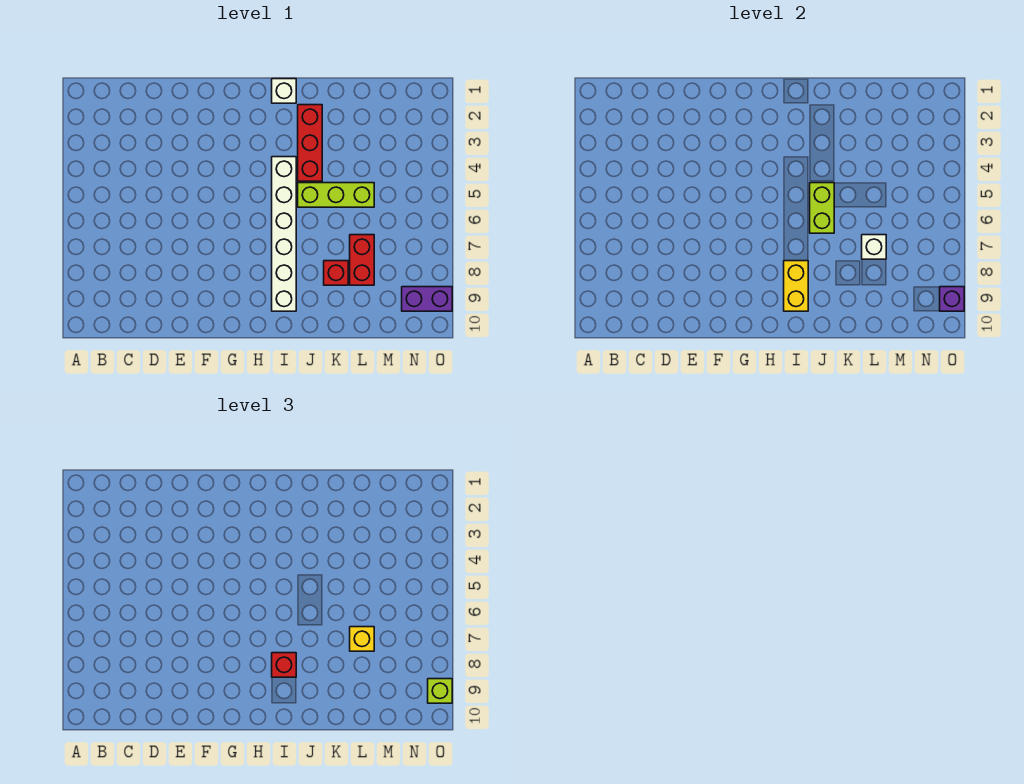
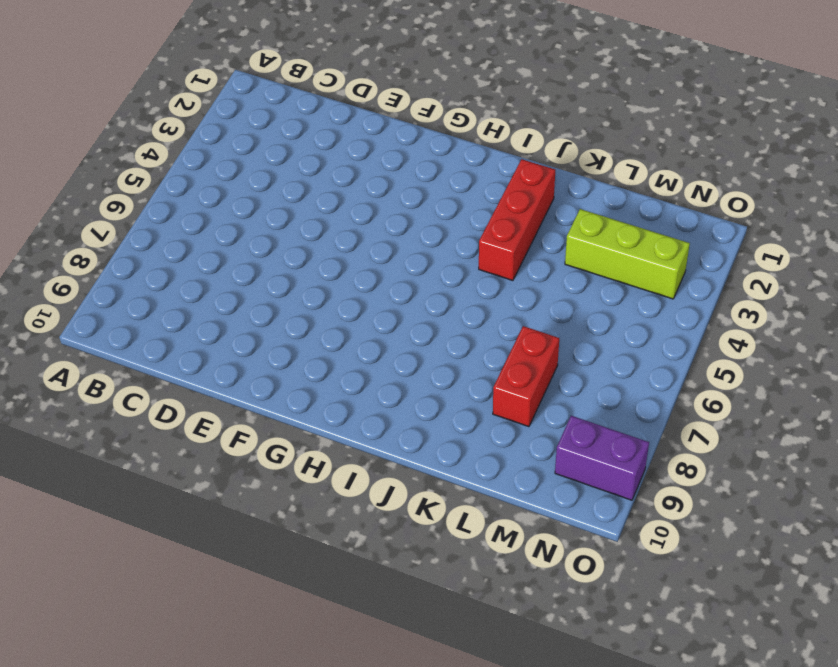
lime brick L3:N3 level 1 -> lime brick J5:L5 level 1
none -> white brick I1 level 1
none -> white brick I4:I9 level 1
none -> red brick K8 level 1

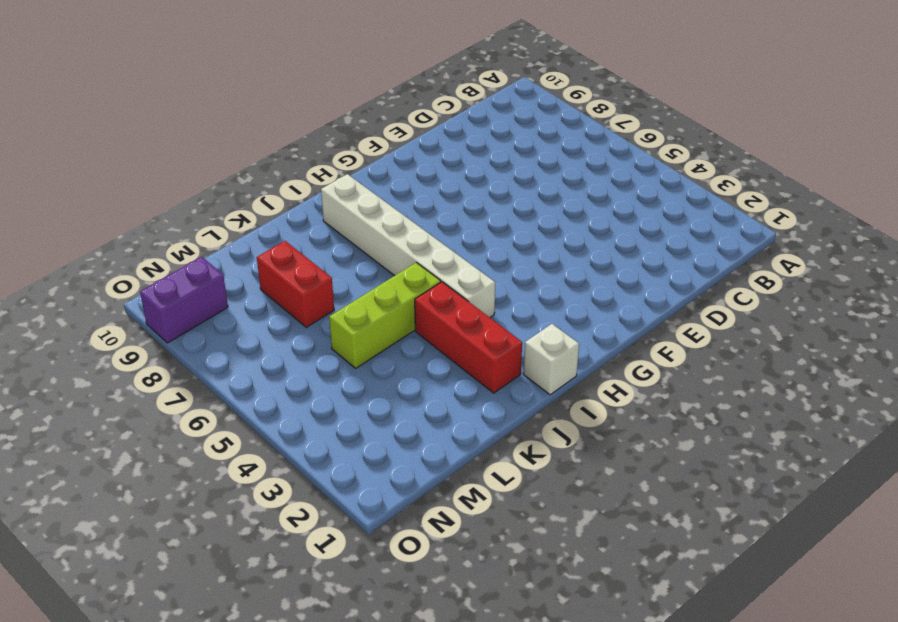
none -> red brick K8 level 1
none -> yellow brick I8:I9 level 2
none -> lime brick J5:J6 level 2

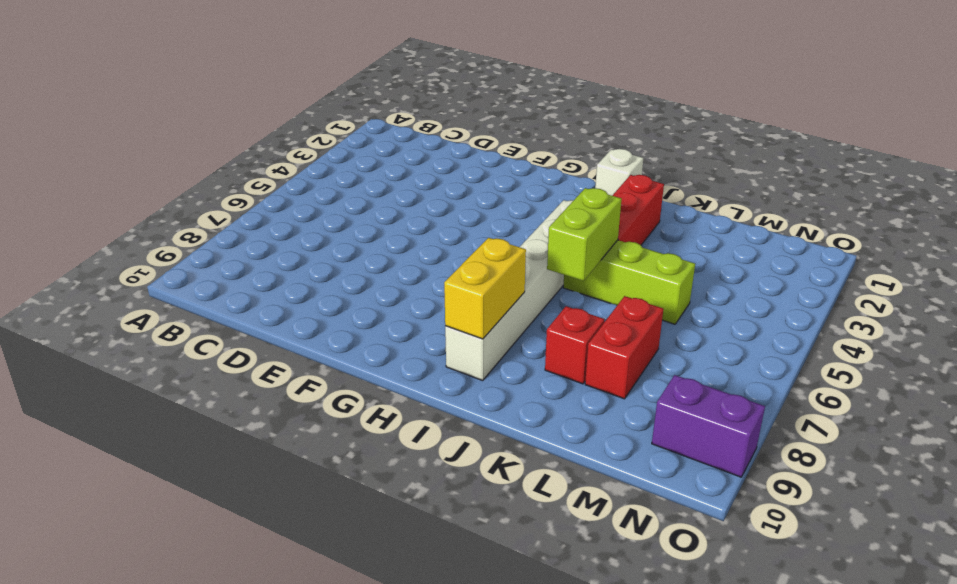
none -> white brick L7 level 2
none -> purple brick O9 level 2
none -> red brick I8 level 3

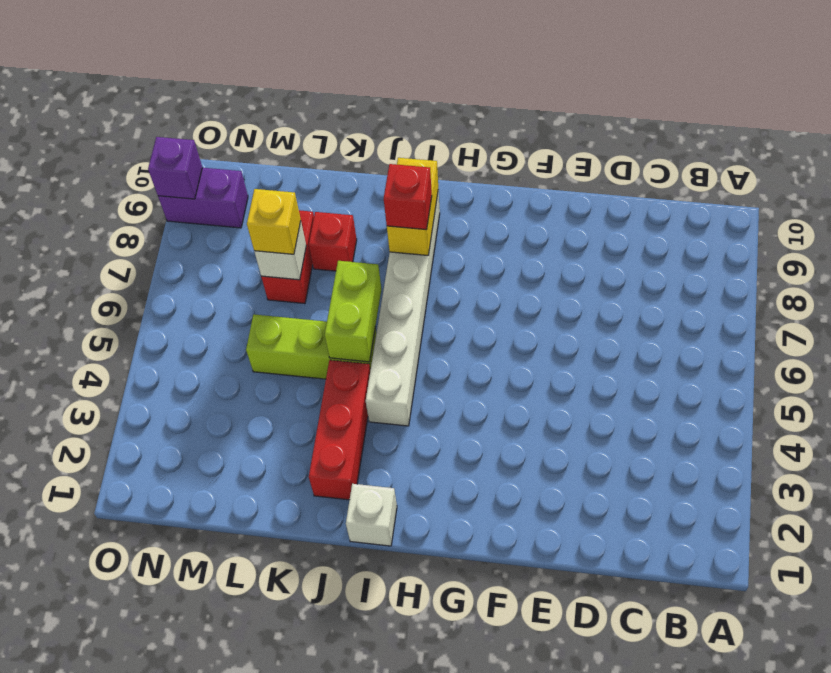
none -> lime brick O9 level 3

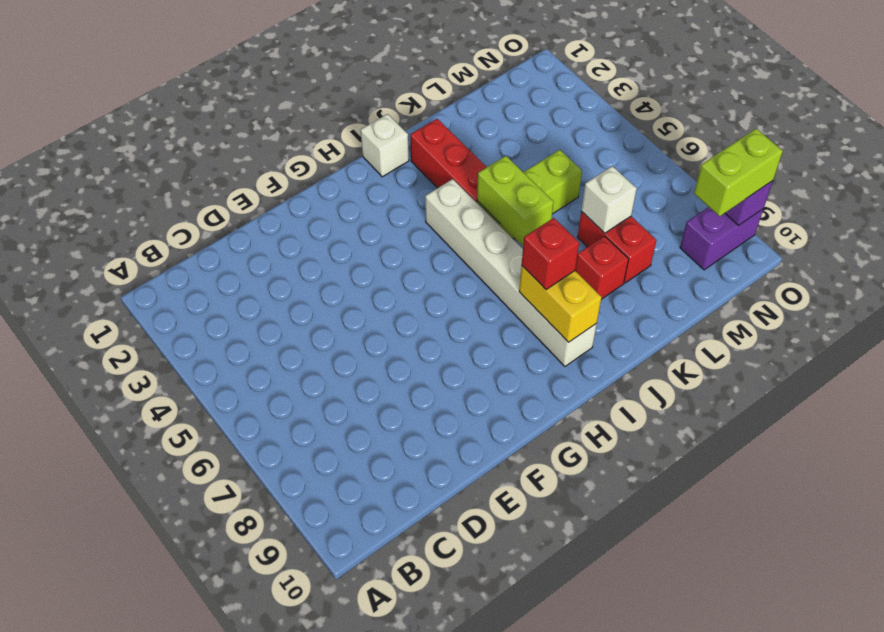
lime brick N9:O9 level 3 -> lime brick O9 level 3
none -> yellow brick L7 level 3

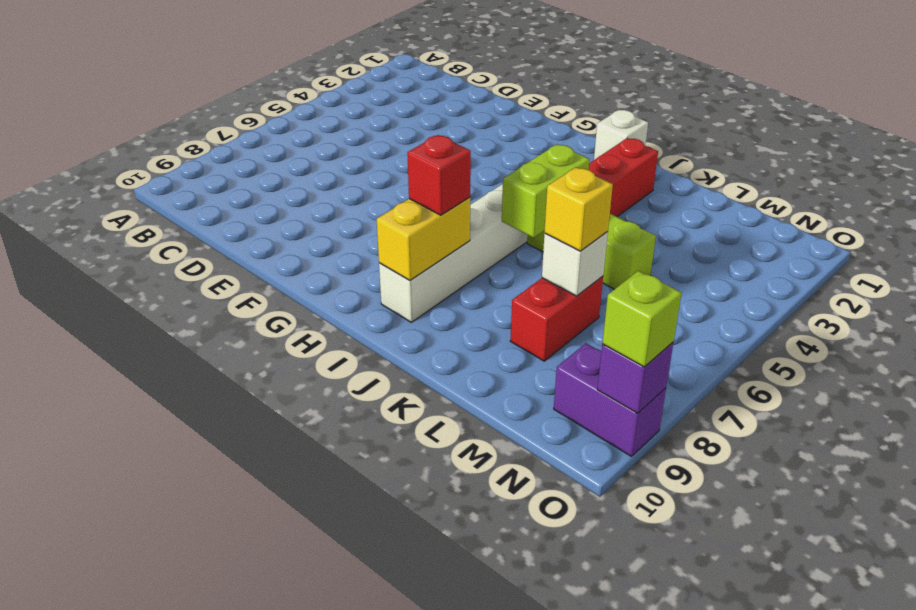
none -> red brick K8 level 1

